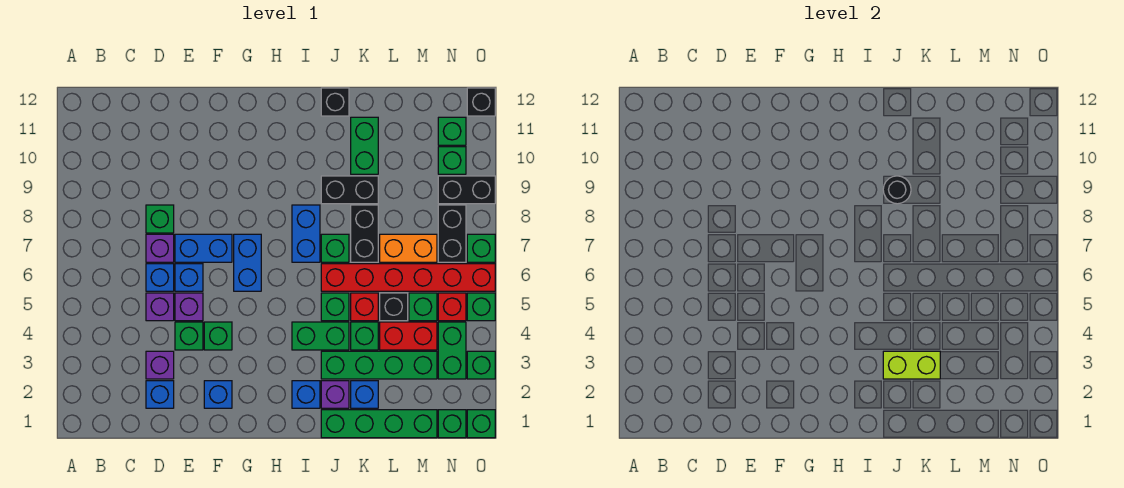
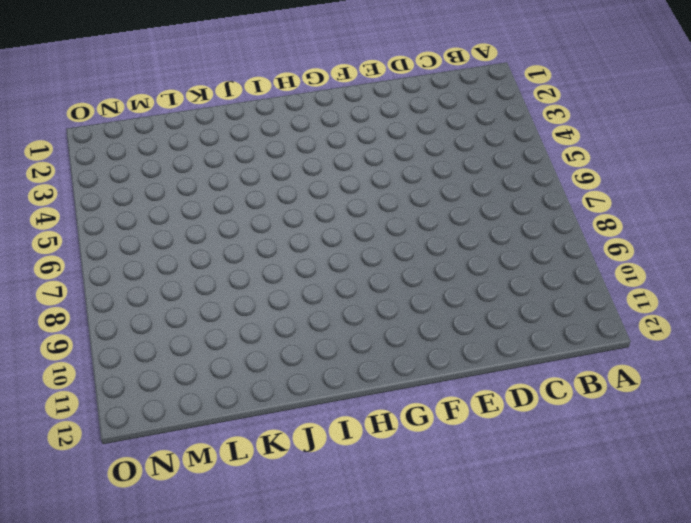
none -> blue brick D2 level 1
none -> purple brick D3 level 1
none -> purple brick D5 level 1
none -> blue brick D6 level 1

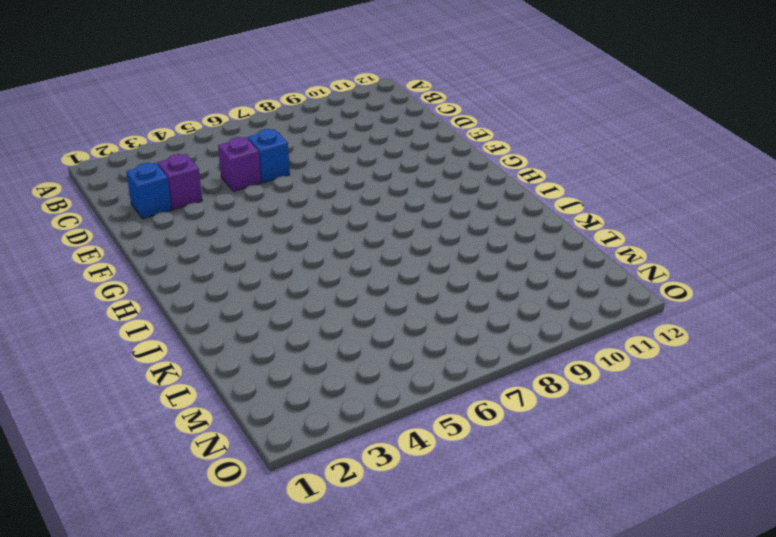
none -> purple brick D7 level 1
none -> green brick D8 level 1
none -> green brick E4 level 1
none -> purple brick E5 level 1

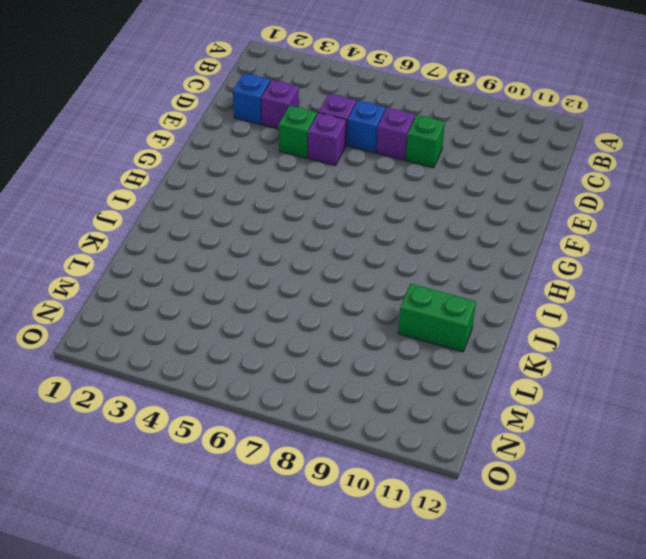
none -> blue brick E6 level 1
none -> blue brick E7:F7 level 1
none -> blue brick F2 level 1
none -> green brick F4 level 1

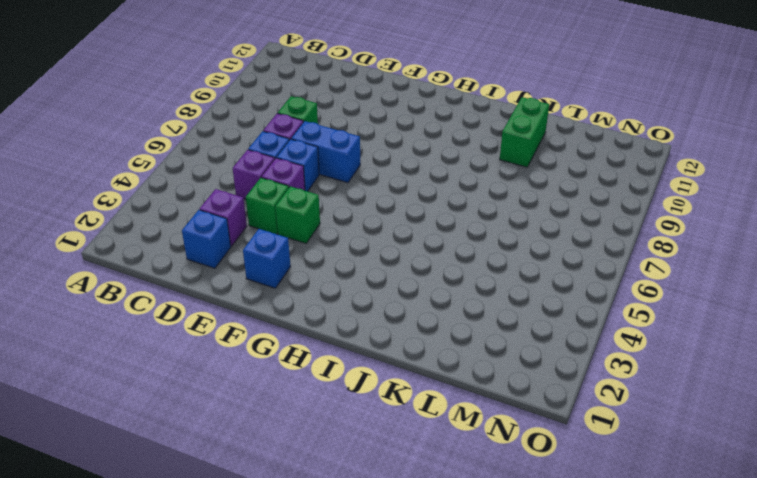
none -> blue brick G6:G7 level 1
none -> blue brick I2 level 1
none -> green brick I4:J4 level 1
none -> blue brick I7:I8 level 1

